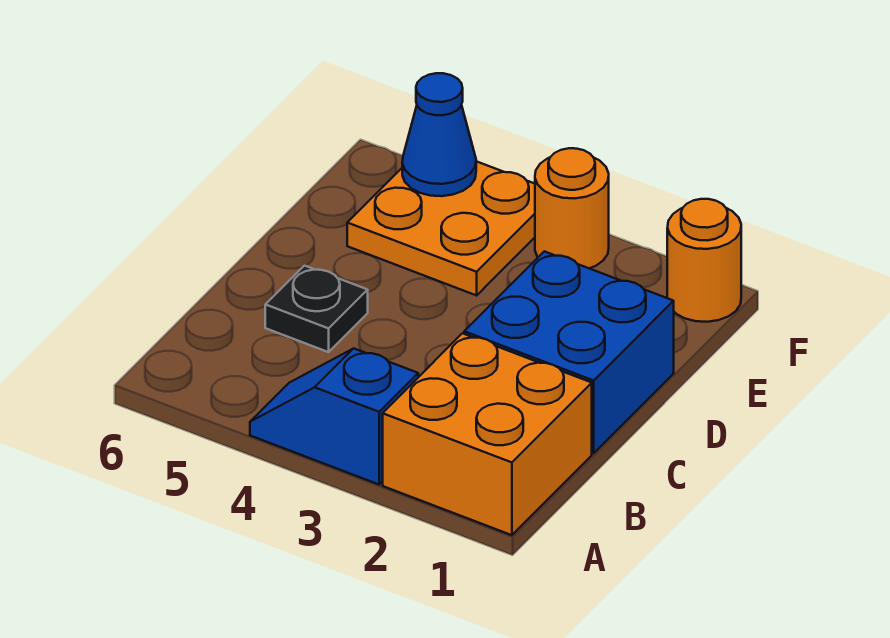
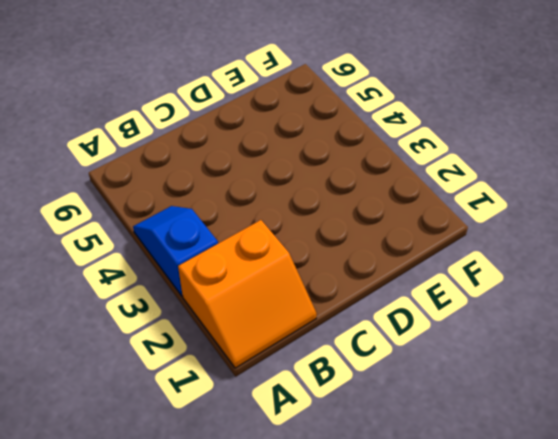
orange slope A1:B2 level 1 top 2 -> orange brick A1:B2 level 1
none -> blue brick C1:D2 level 1
none -> black plate C5 level 1

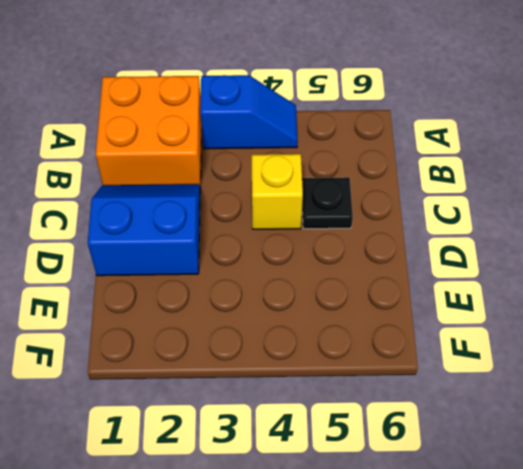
blue slope C1:D2 level 1 top D -> blue brick C1:D2 level 1
yellow brick C4 level 1 -> none
none -> orange plate E4:F5 level 1
none -> orange round brick F1 level 1

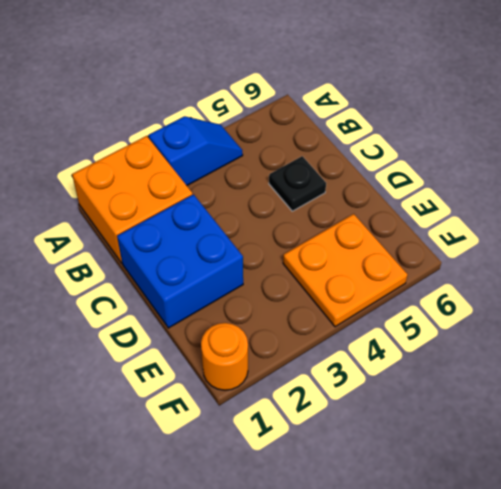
none -> orange round brick F3 level 1
none -> blue cone F5 level 2

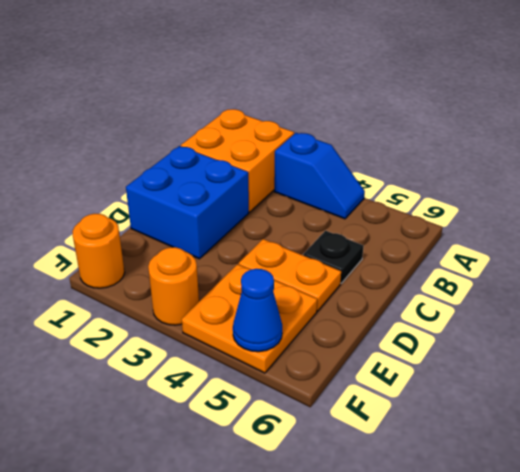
orange plate D4:D5 level 1 -> none

